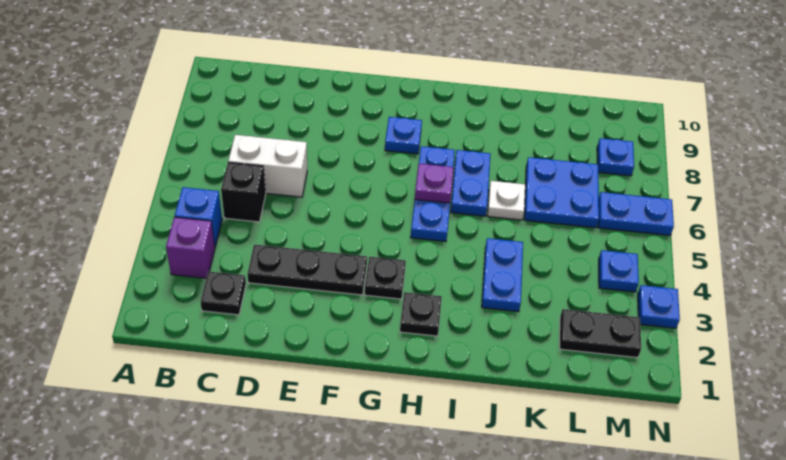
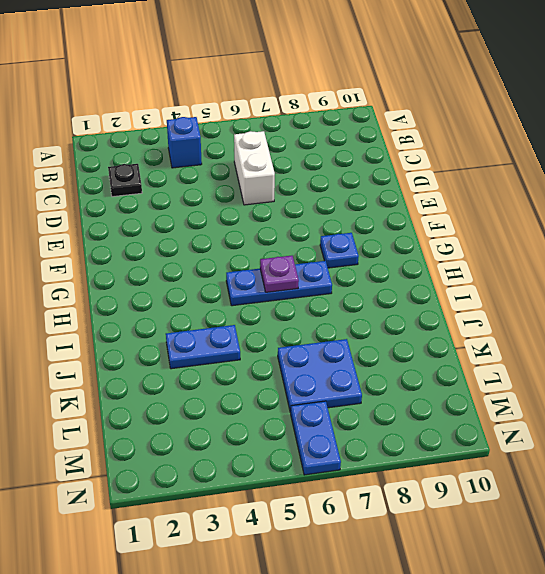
none -> purple brick B3 level 1
none -> black brick C5 level 1
none -> black plate D3:F3 level 1

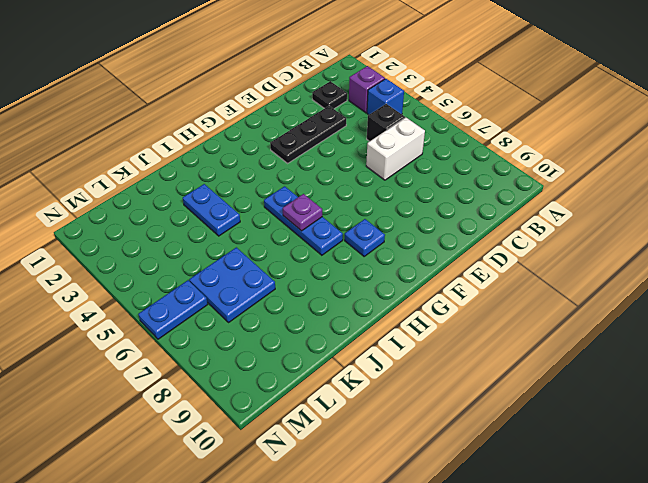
none -> black plate G3 level 1
none -> black plate H2 level 1
none -> blue plate I6:I7 level 1

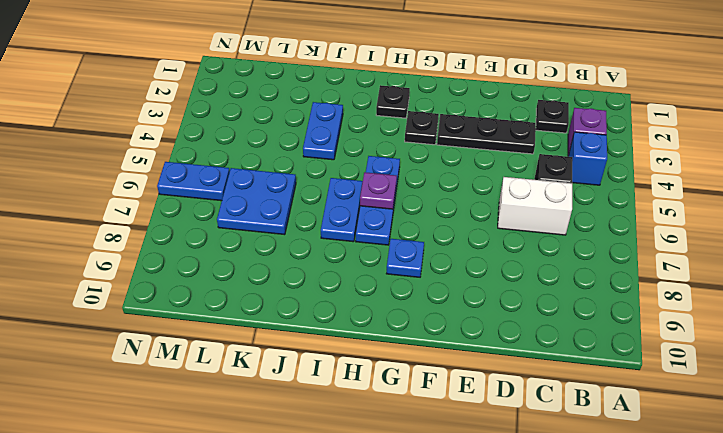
none -> white plate J6 level 1
none -> black plate L2:M2 level 1
none -> blue plate M4 level 1

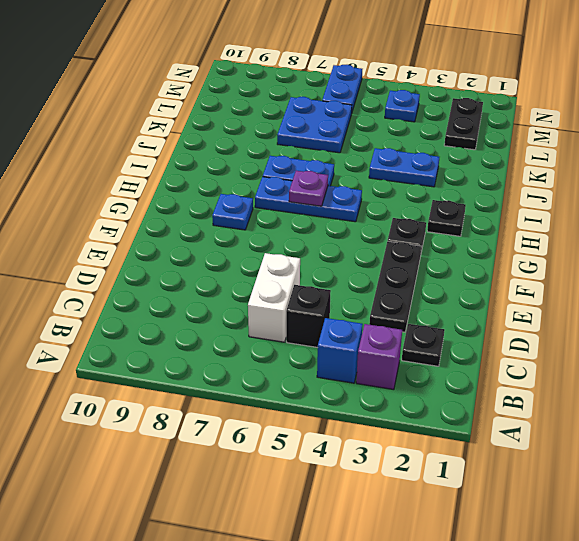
none -> white plate J6 level 1
none -> blue plate M8 level 1
none -> blue plate N3 level 1

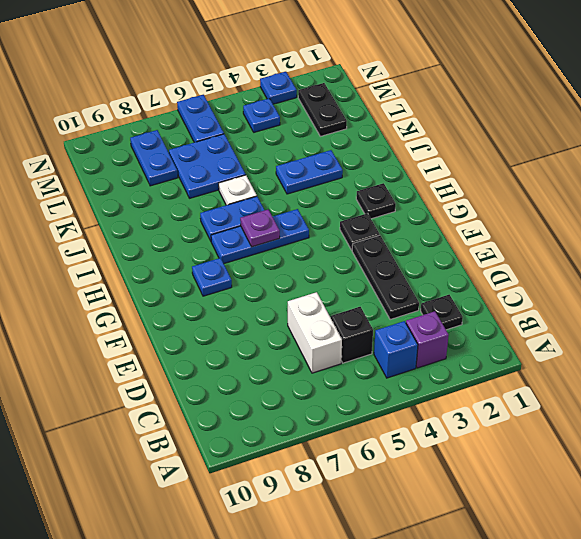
blue plate L8:M8 level 1 -> blue plate M8 level 1

